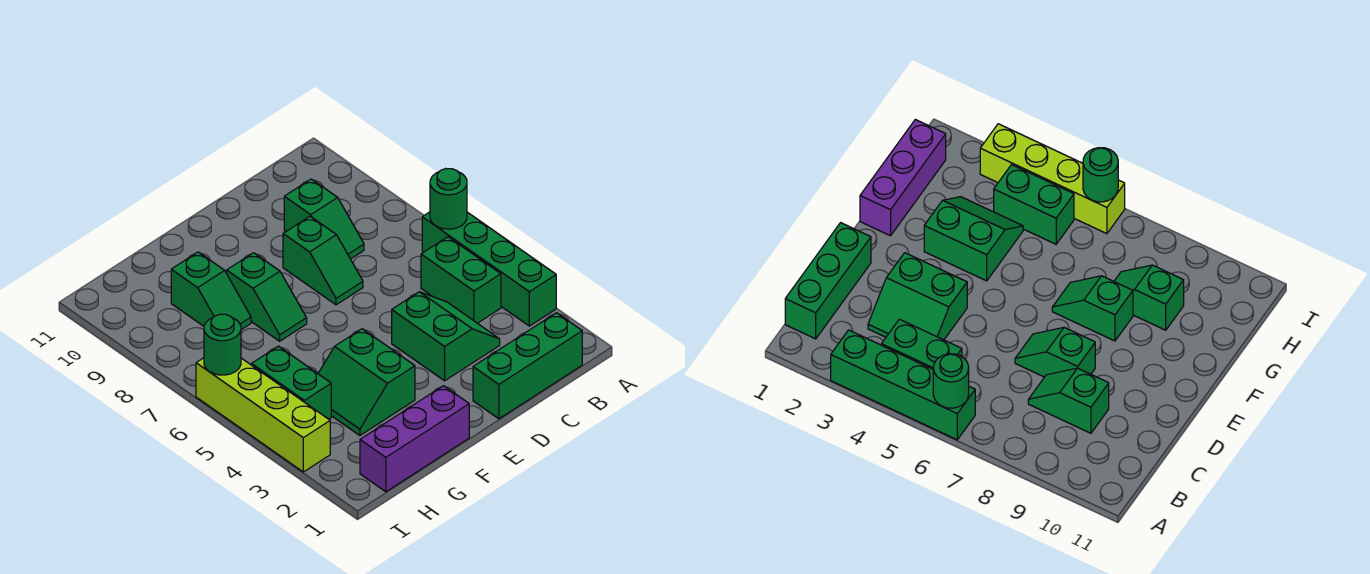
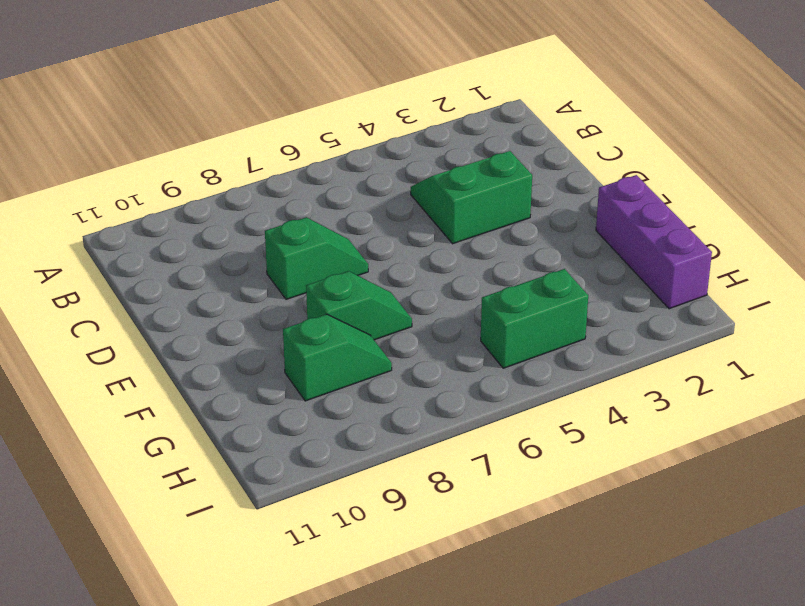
none -> green brick A3:A6 level 1
none -> green brick B1:D1 level 1
none -> green brick B4:B5 level 1

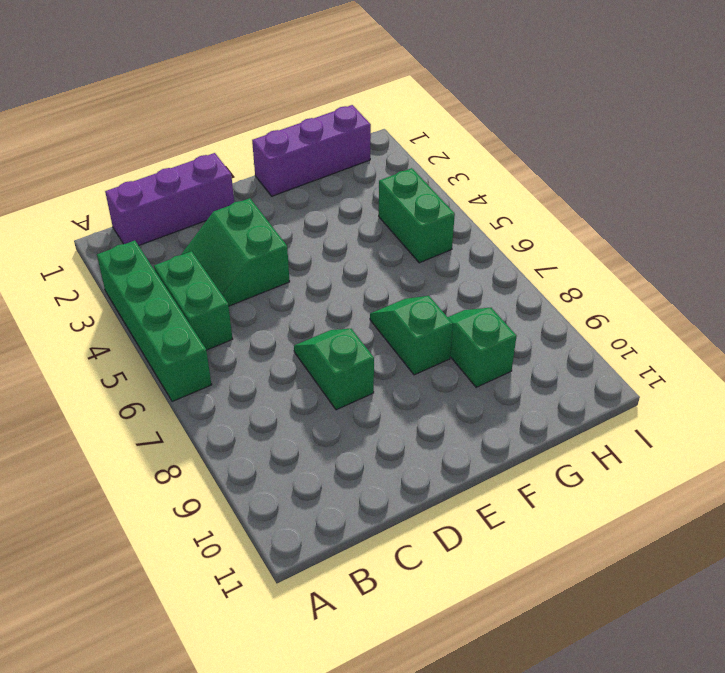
purple brick B1:D1 level 1 -> green brick B1:D1 level 1
none -> green slope C8:C9 level 1 top 9
none -> green slope F3:G4 level 1 top F
none -> lime brick I3:I6 level 1

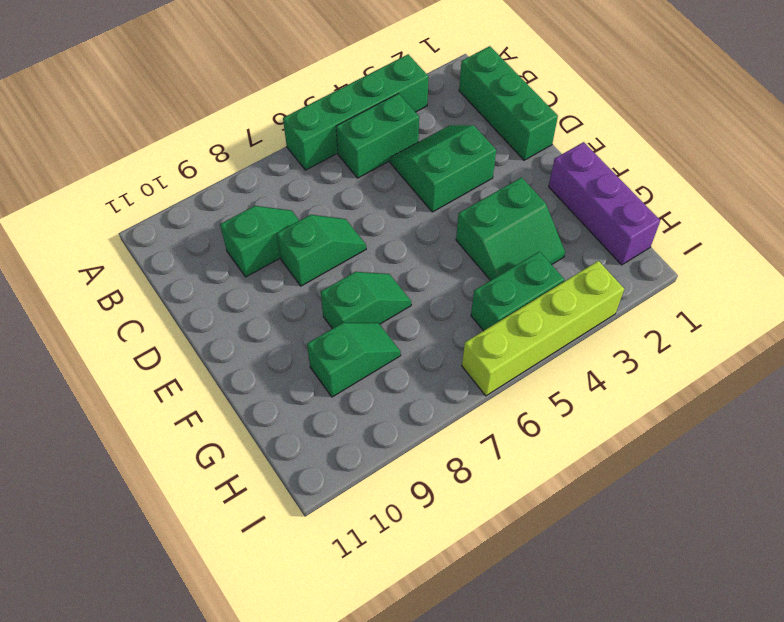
none -> green round brick A6 level 2
none -> green round brick I6 level 2

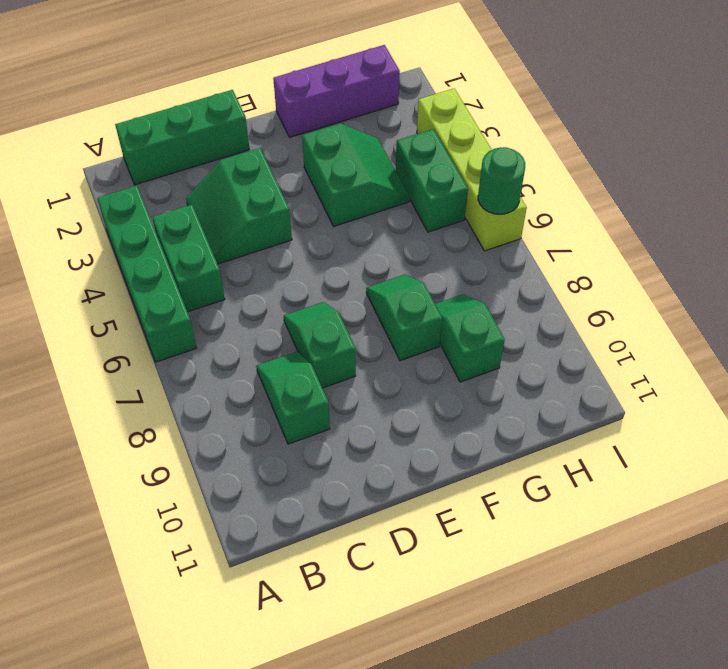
none -> green round brick A6 level 2

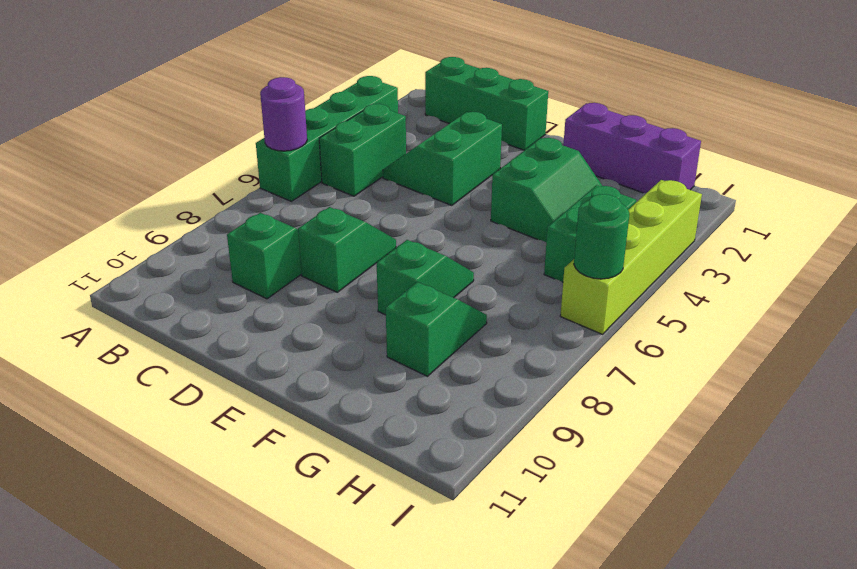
purple round brick A6 level 2 -> green round brick A6 level 2

